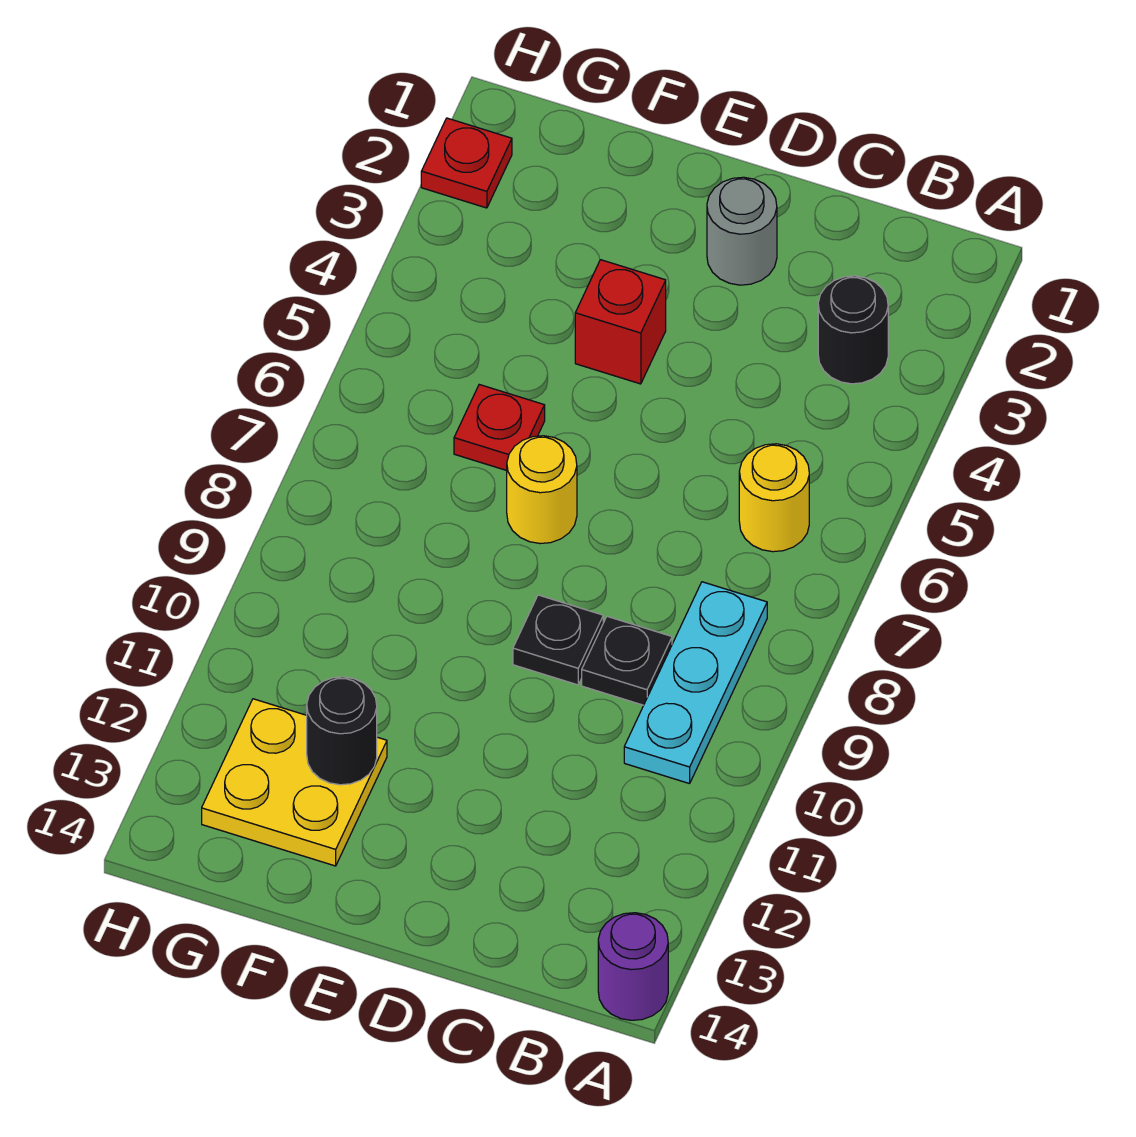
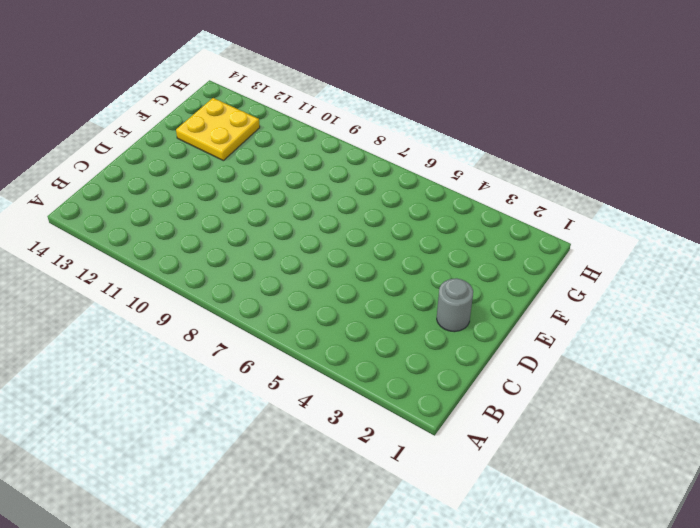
none -> purple round brick A14 level 1
none -> black round brick B3 level 1
none -> yellow round brick B6 level 1

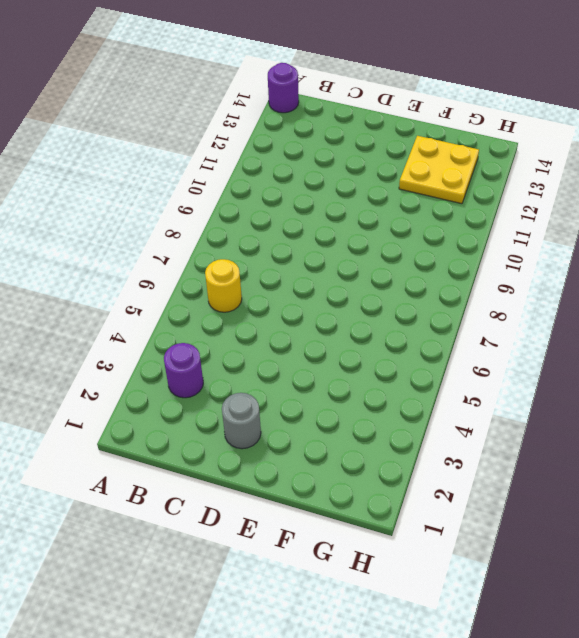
purple round brick B3 level 1 -> black round brick B3 level 1
none -> cyan plate B8:B10 level 1
none -> black plate C9 level 1
none -> black plate D9 level 1

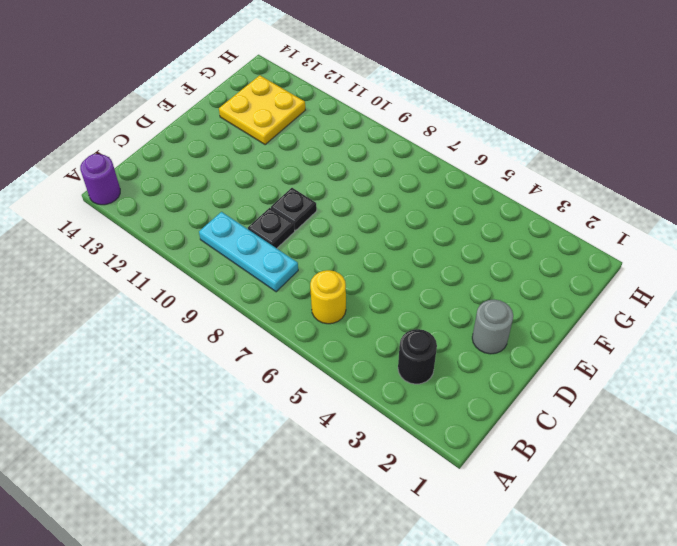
none -> red brick E4 level 1
none -> yellow round brick E7 level 1
none -> red plate F6 level 1

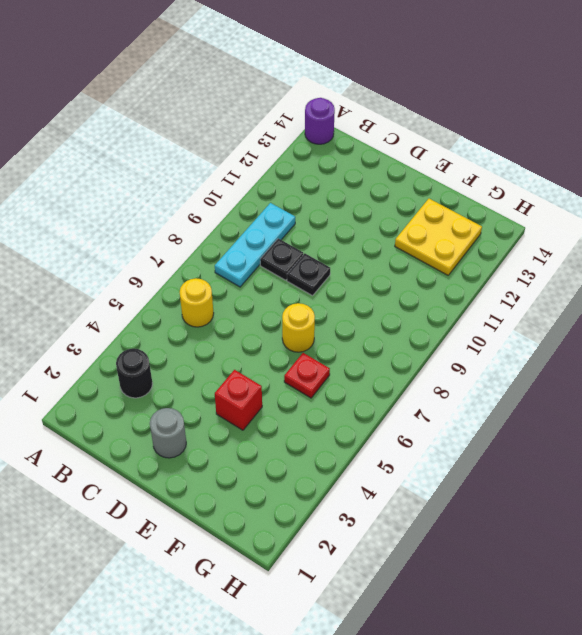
none -> red plate H2 level 1
none -> black round brick F12 level 2

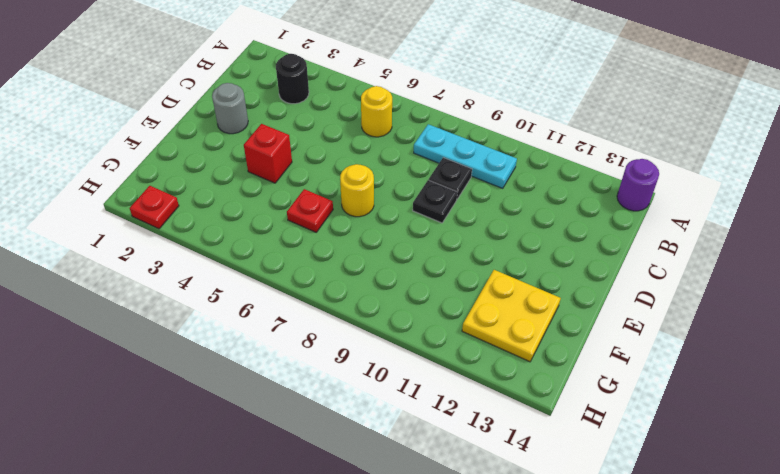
none -> black round brick F12 level 2

